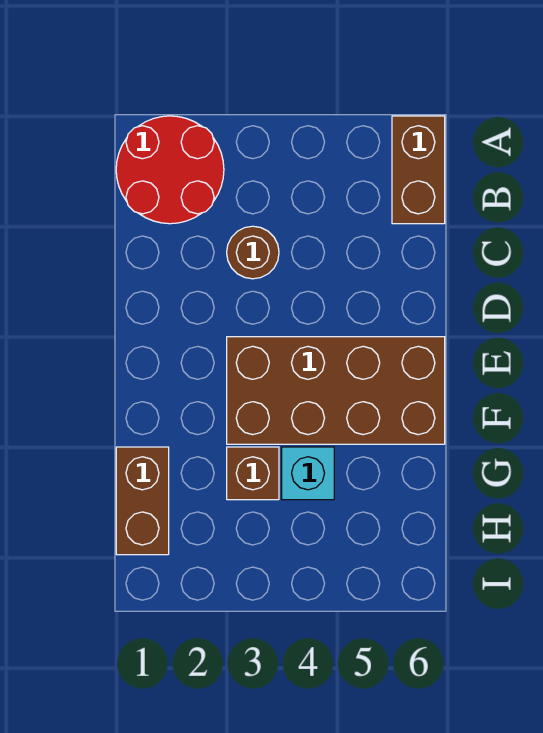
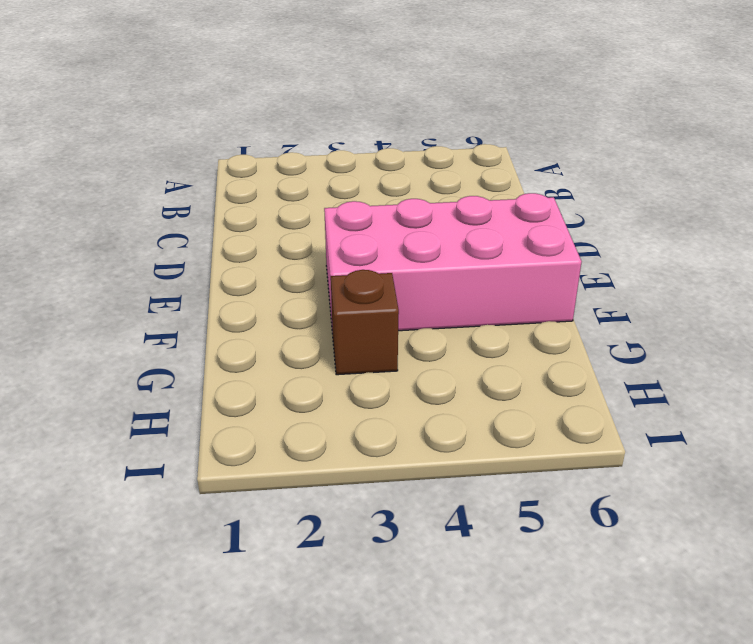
pink brick E3:F6 level 1 -> brown brick E3:F6 level 1
none -> red round brick A1:B2 level 1
none -> brown brick A6:B6 level 1

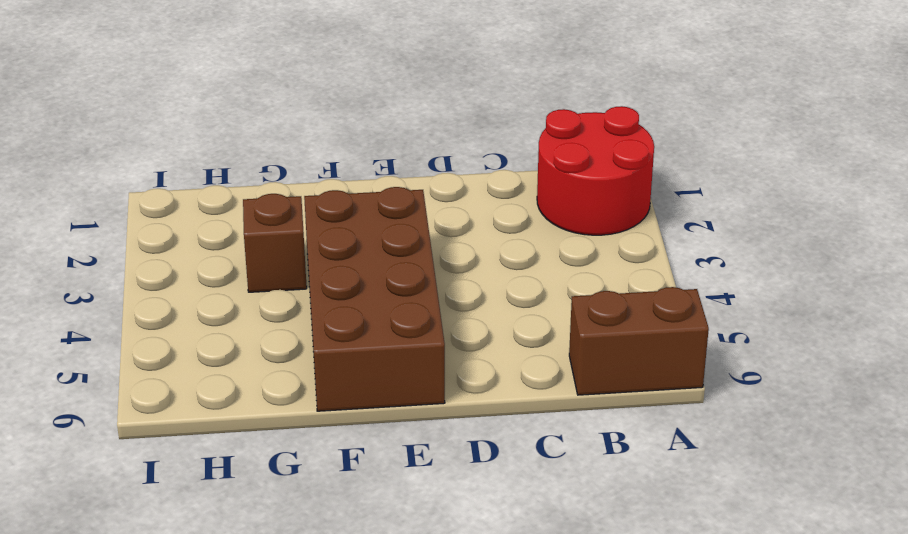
none -> brown round brick C3 level 1
none -> brown brick G1:H1 level 1

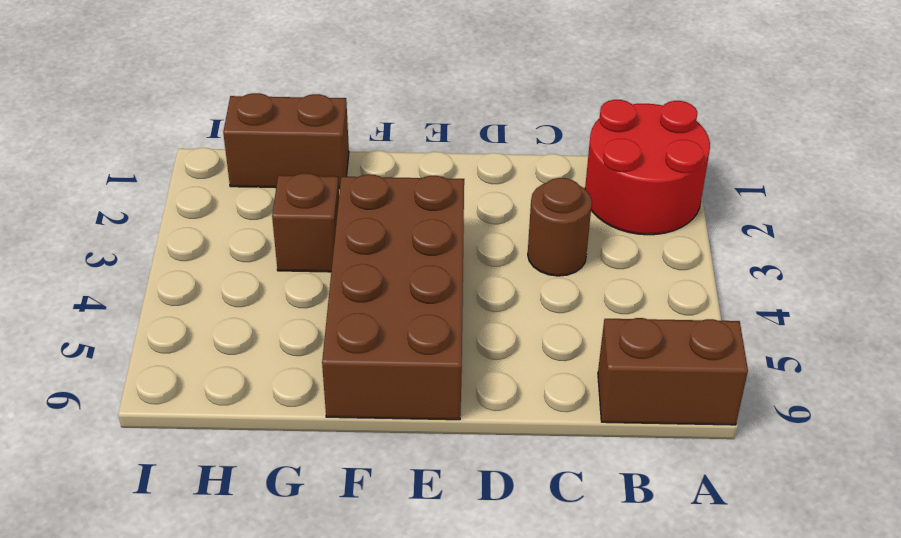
none -> cyan brick G4 level 1

